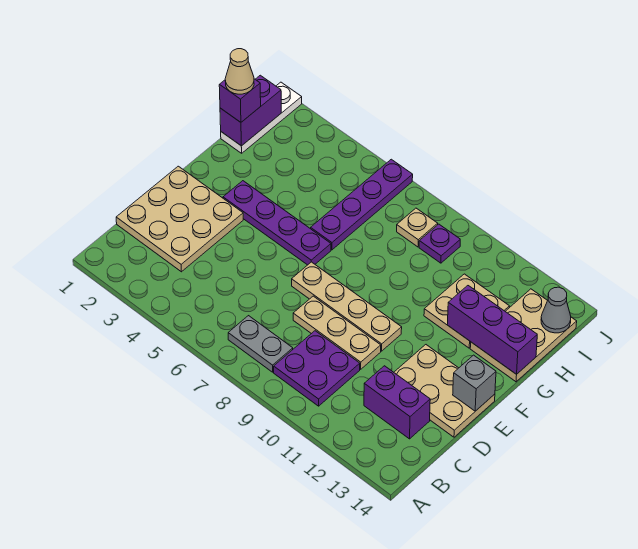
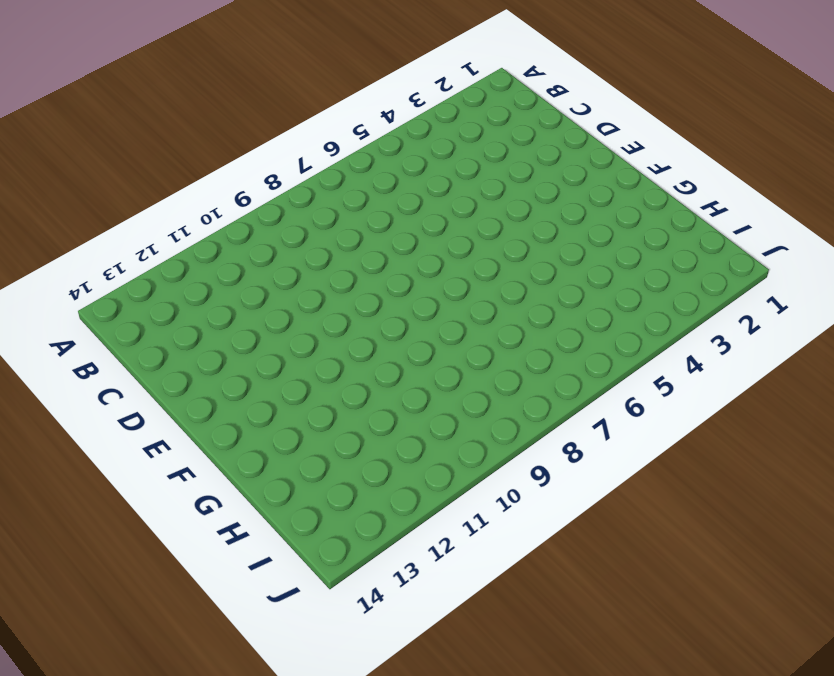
none -> grey plate B7:B8 level 1
none -> purple plate B9:C10 level 1
none -> tan plate C1:E3 level 1

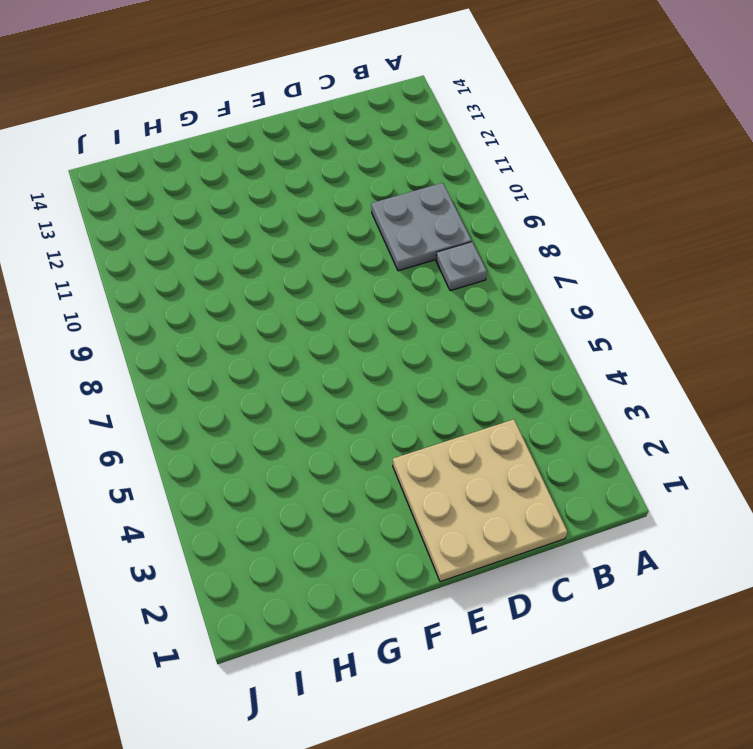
grey plate B8 level 1 -> grey plate B7:B8 level 1
grey plate B9:C10 level 1 -> purple plate B9:C10 level 1
none -> purple brick C12:C13 level 1
none -> tan plate D8:D10 level 1
none -> tan plate D12:E14 level 1

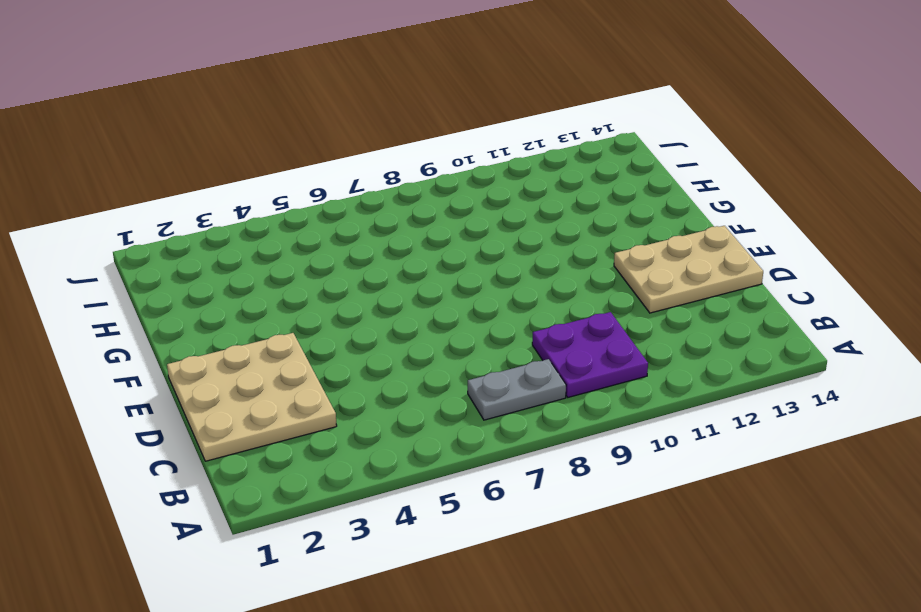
none -> purple brick C12:C13 level 1
none -> tan plate D8:D10 level 1
none -> tan plate E7:E10 level 1

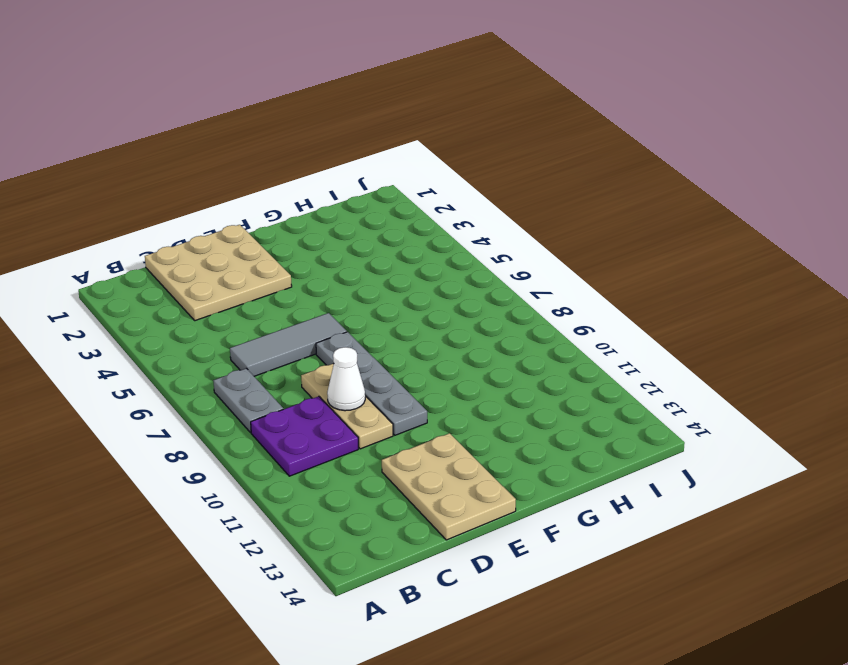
grey tile C6:E6 level 1 -> none
white cone D9 level 2 -> none
grey plate E7:E10 level 1 -> tan plate E7:E10 level 1
none -> purple brick C12:C13 level 1
none -> purple plate F3:F6 level 1
none -> purple plate G6:J6 level 1

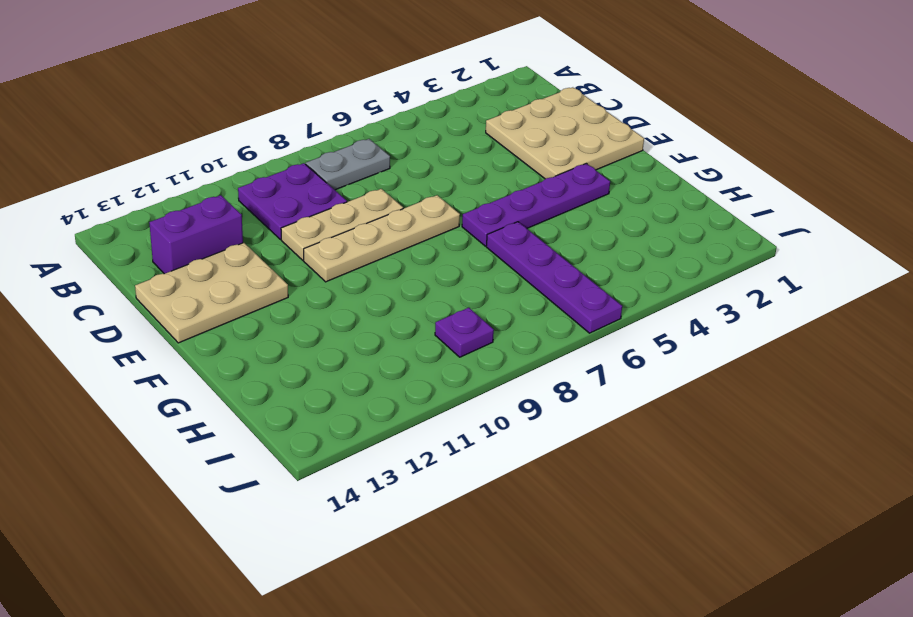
none -> tan plate G11:H12 level 1
none -> tan plate G13:I14 level 1
none -> white plate H1:J1 level 1

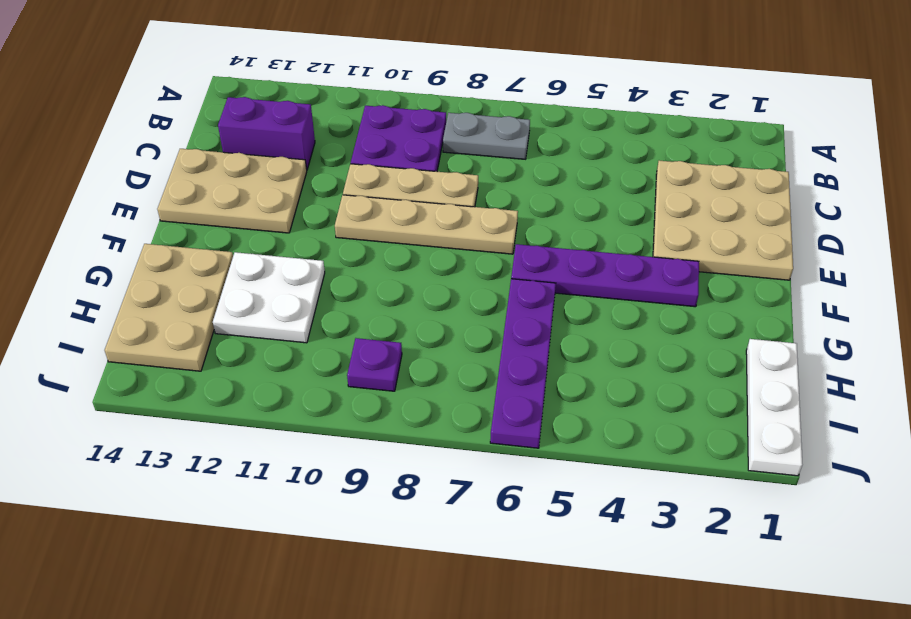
white plate G11:H12 level 1 -> tan plate G11:H12 level 1
none -> tan plate I8 level 1
none -> grey brick E14 level 2
none -> purple brick G12:G14 level 2

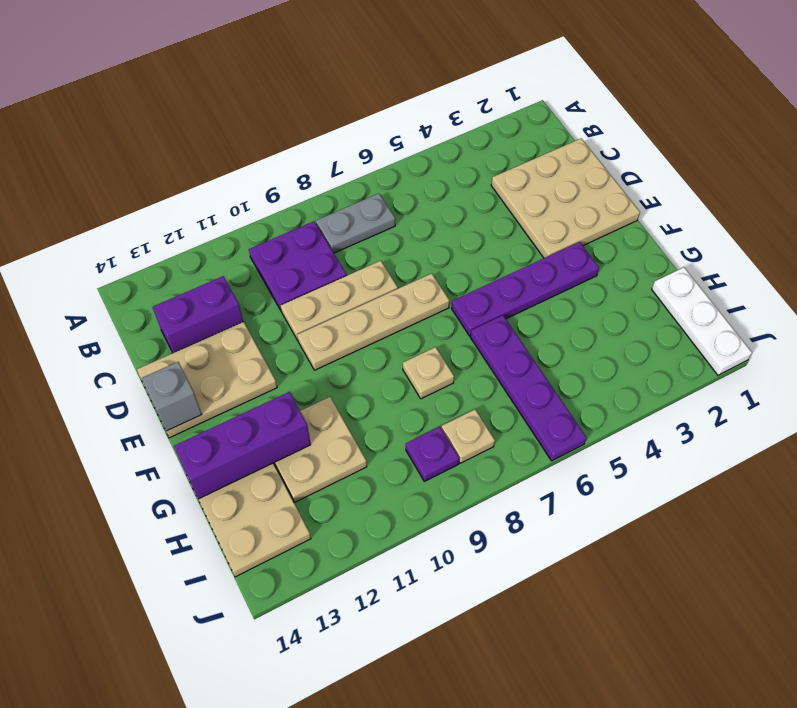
tan plate G8 level 1 -> none
none -> purple brick H1:I1 level 2
none -> grey cone I14 level 2
none -> purple brick H1 level 3

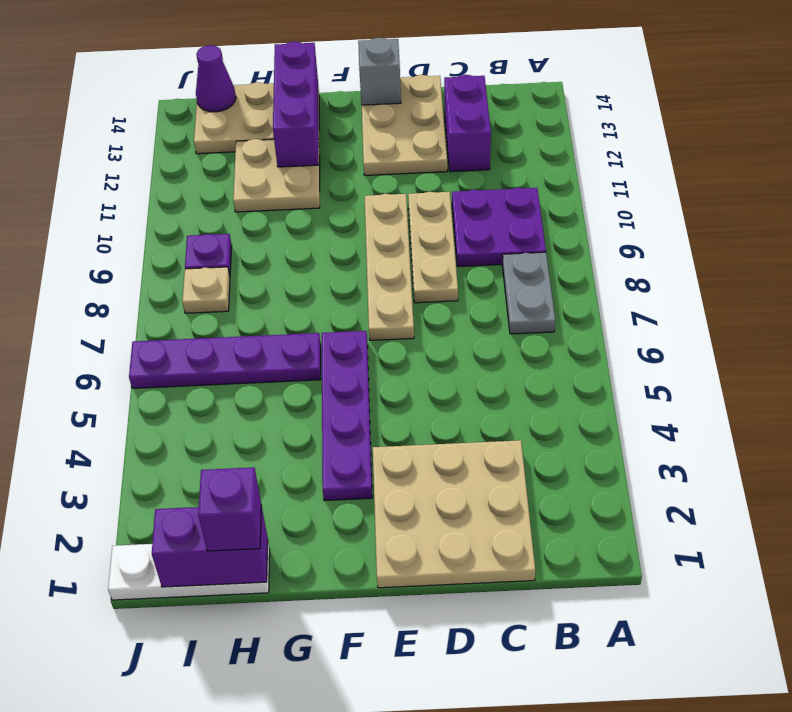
purple cone I14 level 2 -> grey cone I14 level 2
none -> tan cone H1 level 4

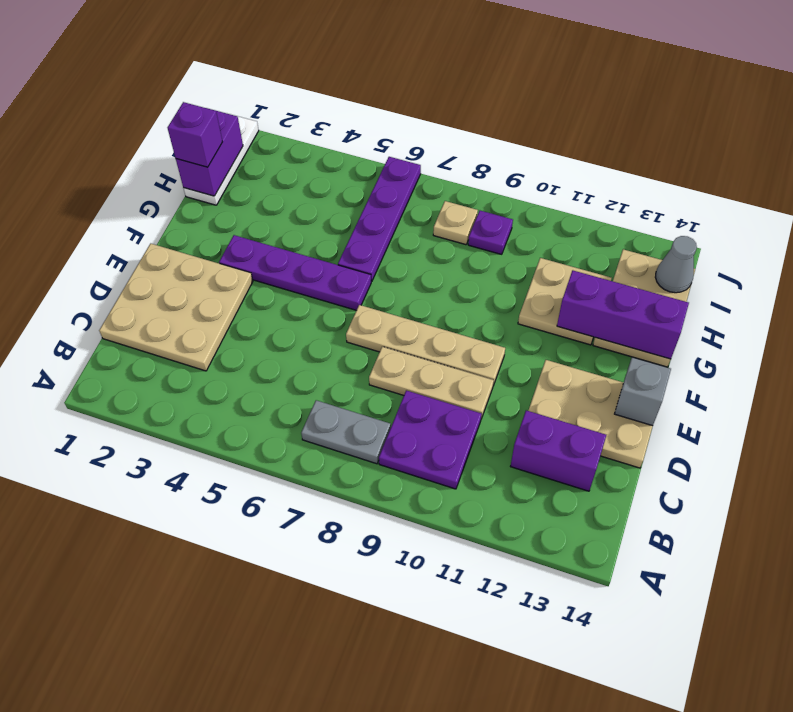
none -> tan cone H1 level 4

